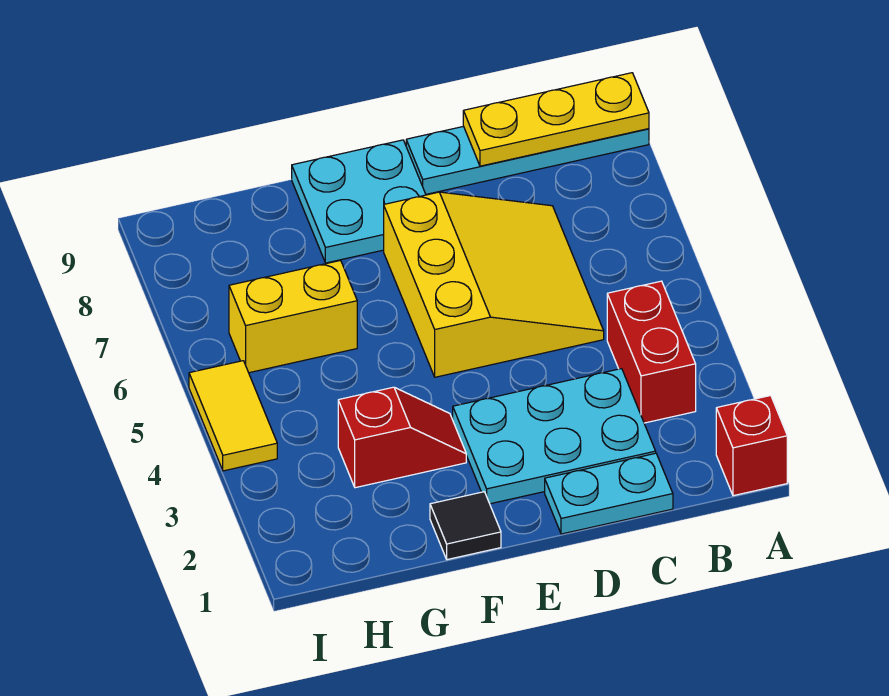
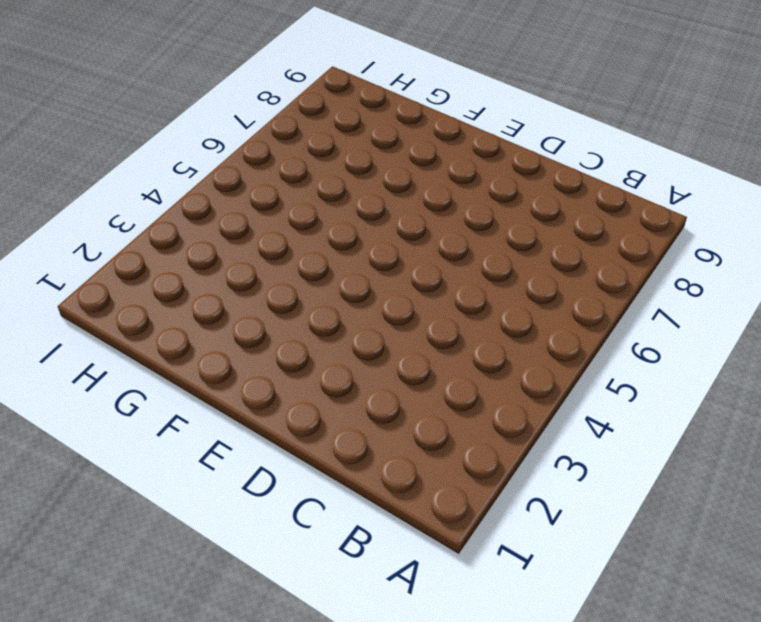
none -> red brick A1 level 1
none -> cyan plate A9:D9 level 1
none -> red brick B3:B4 level 1

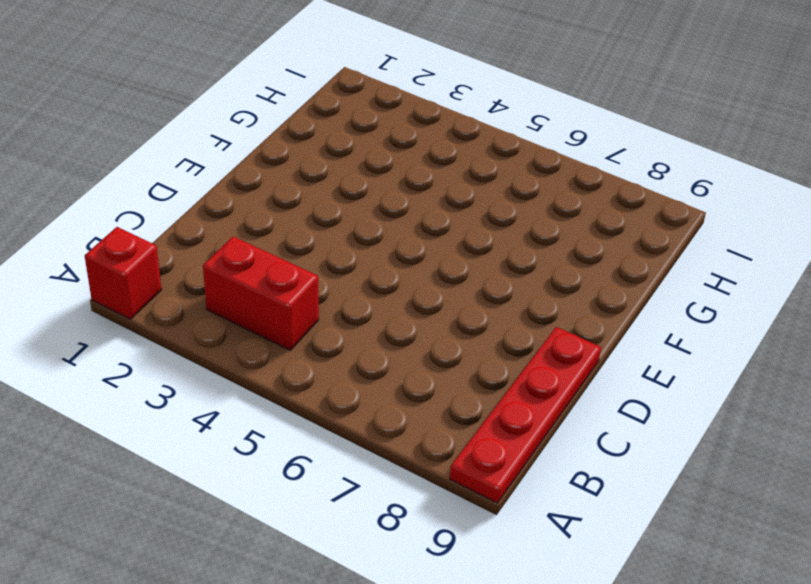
red plate A9:D9 level 1 -> cyan plate A9:D9 level 1
none -> cyan plate C1:D1 level 1
none -> cyan plate C2:E3 level 1
none -> yellow slope C5:E7 level 1 top E

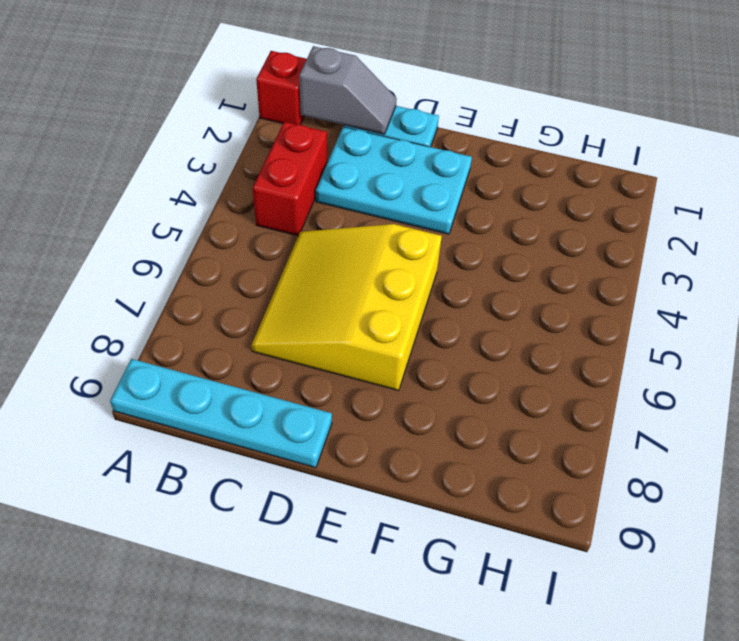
grey slope B1:C1 level 2 top B -> none
none -> cyan plate E8:F9 level 1
none -> black tile F1 level 1
none -> red slope F3:G3 level 1 top G

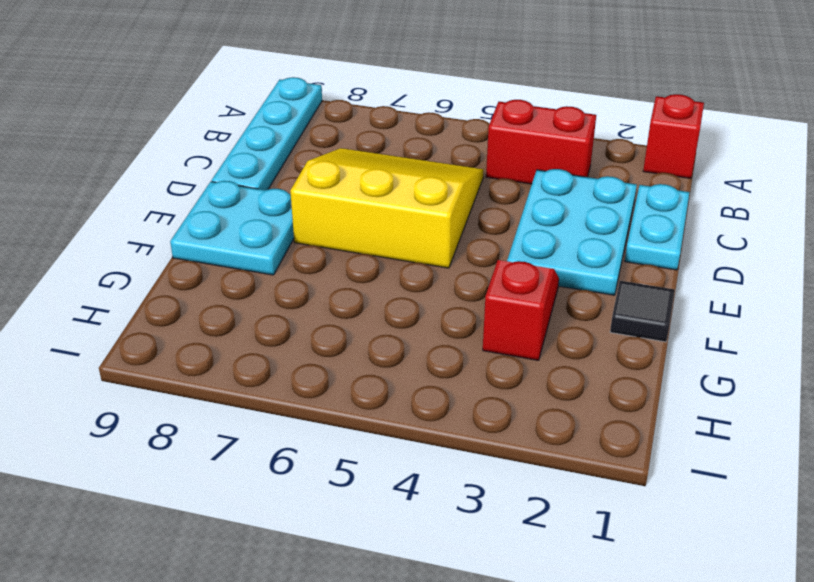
none -> yellow brick G6:H6 level 1
none -> yellow tile I4:I5 level 1
none -> yellow plate A9:C9 level 2

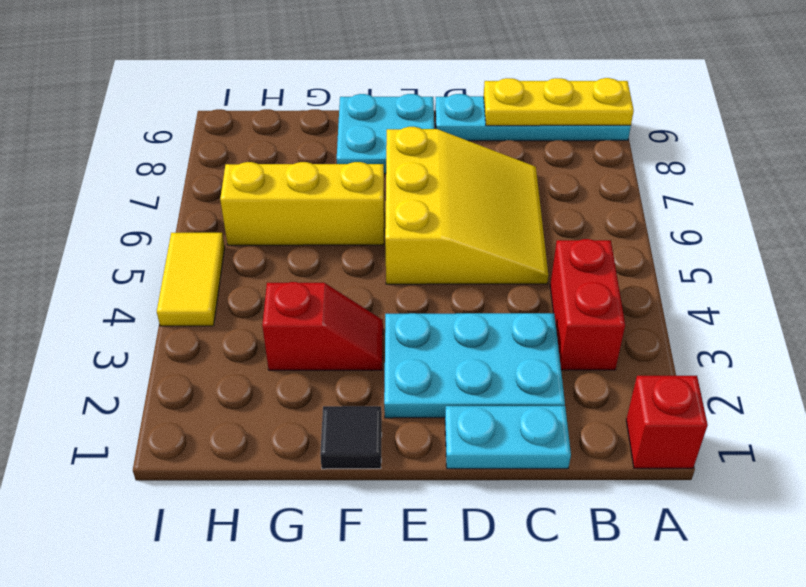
yellow brick F6:H6 level 1 -> yellow brick G6:H6 level 1

